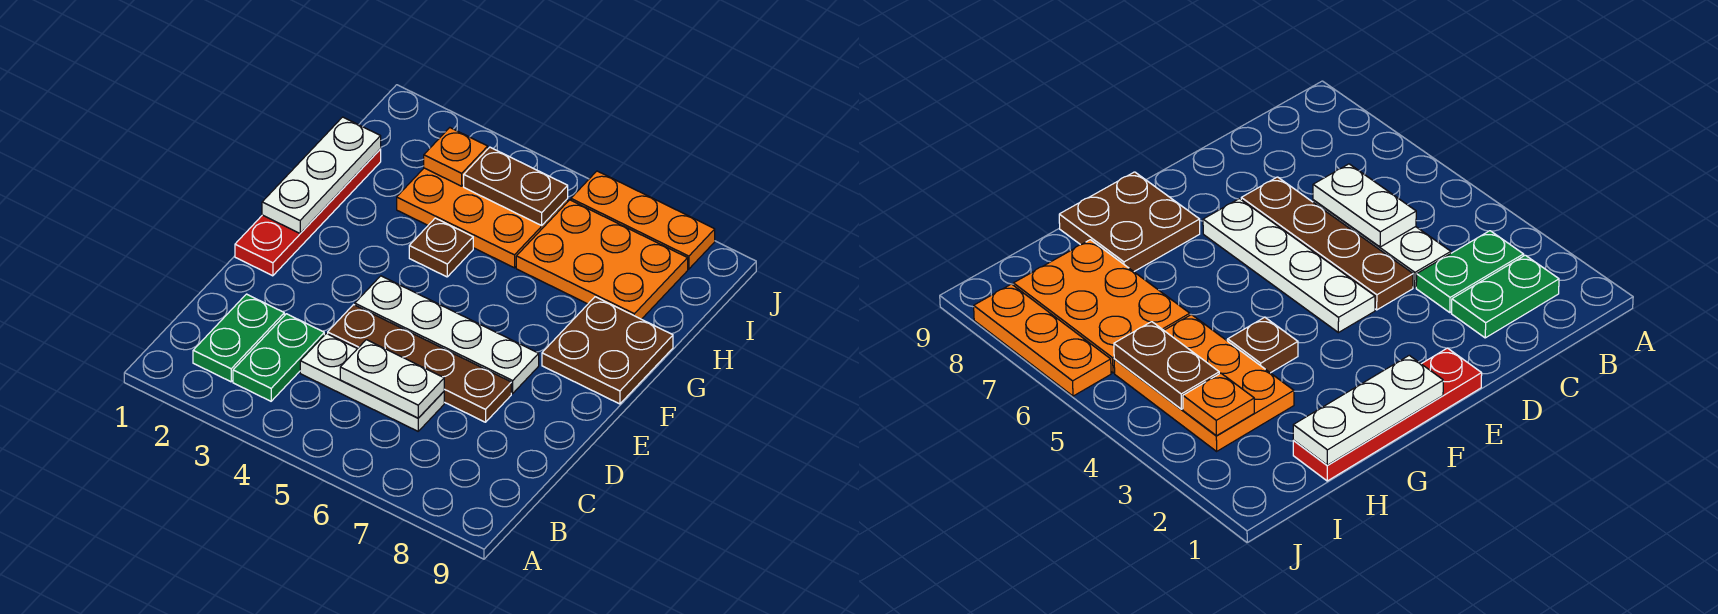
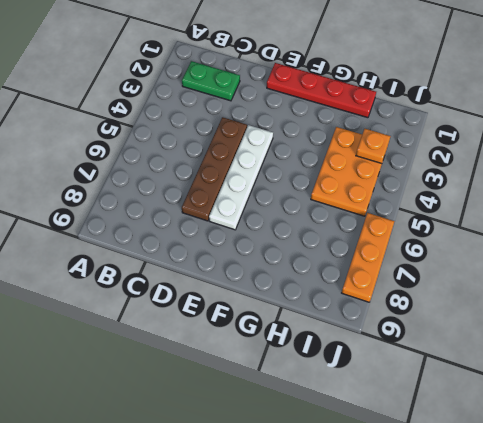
none -> green plate B3:C3 level 1
none -> white plate C4:C6 level 1
none -> brown plate F8:G9 level 1

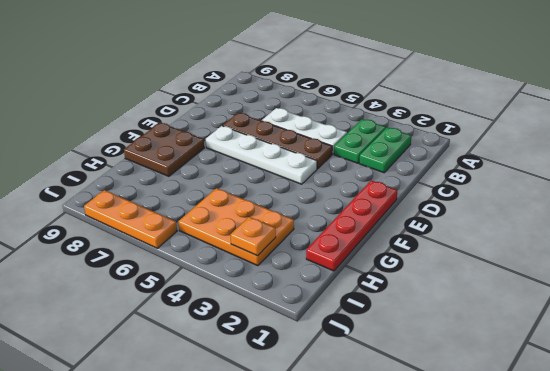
none -> brown plate G4 level 1
none -> orange plate H6:I8 level 1
none -> white plate C5:C6 level 2

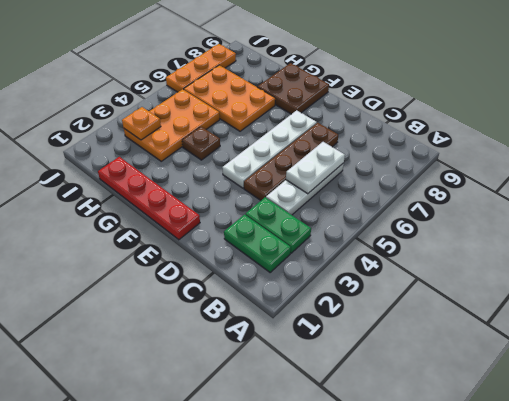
orange plate G6:I7 level 1 -> orange plate H6:I8 level 1
none -> white plate F1:H1 level 2
none -> brown plate I4:I5 level 2

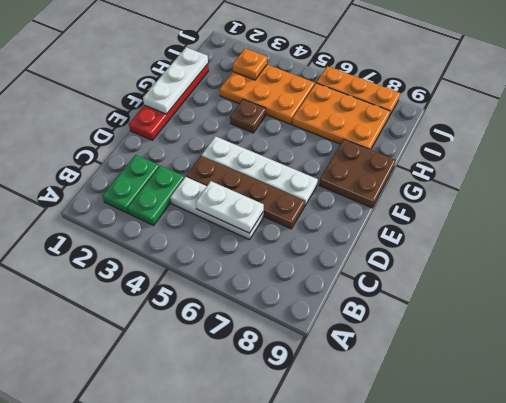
none -> brown plate I4:I5 level 2

